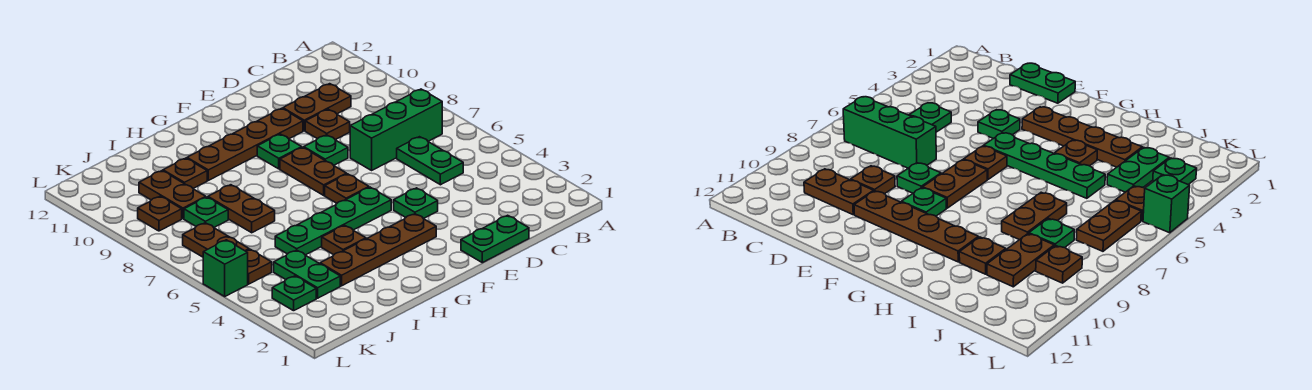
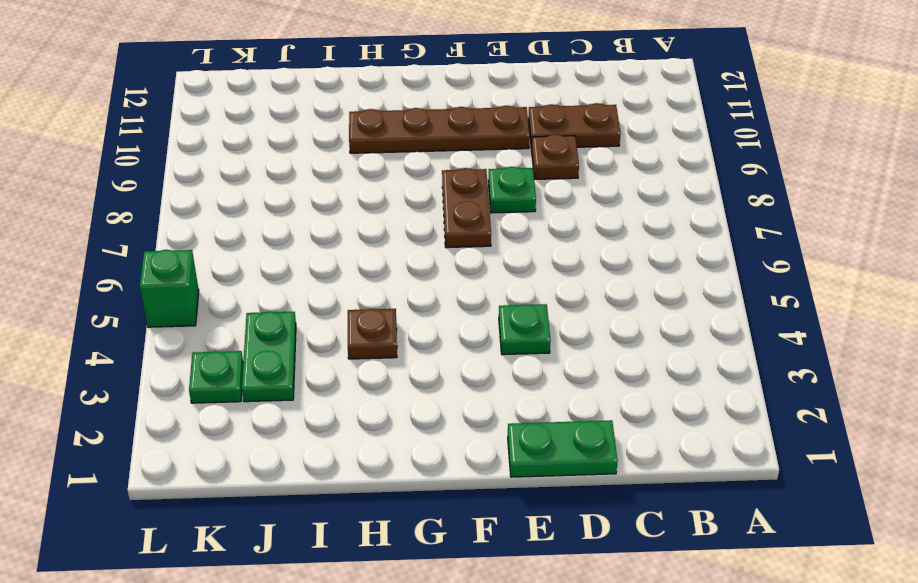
none -> green brick B7:D7 level 1
none -> green plate C5:C6 level 1
none -> brown plate F3:I3 level 1

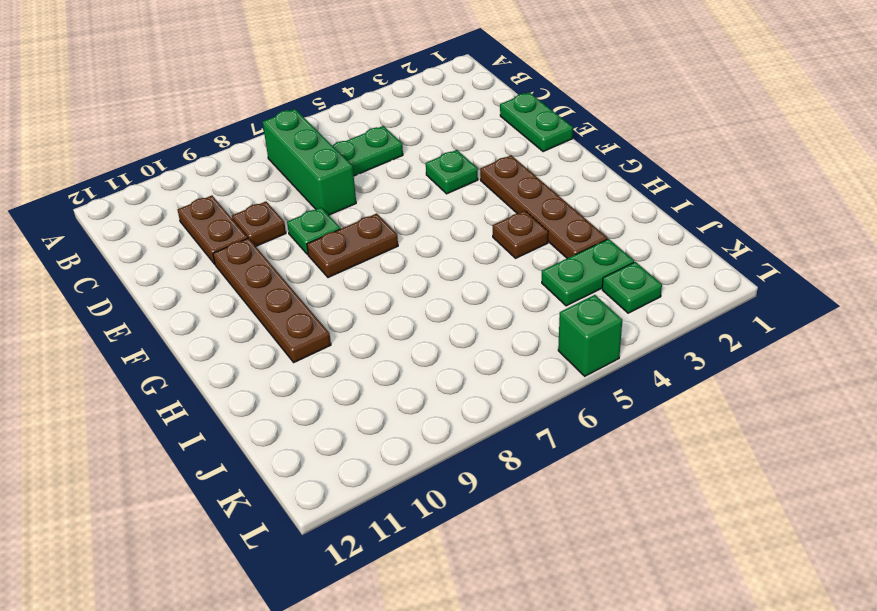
none -> green plate F5:I5 level 1
none -> brown plate F6 level 1
none -> green plate F9 level 1

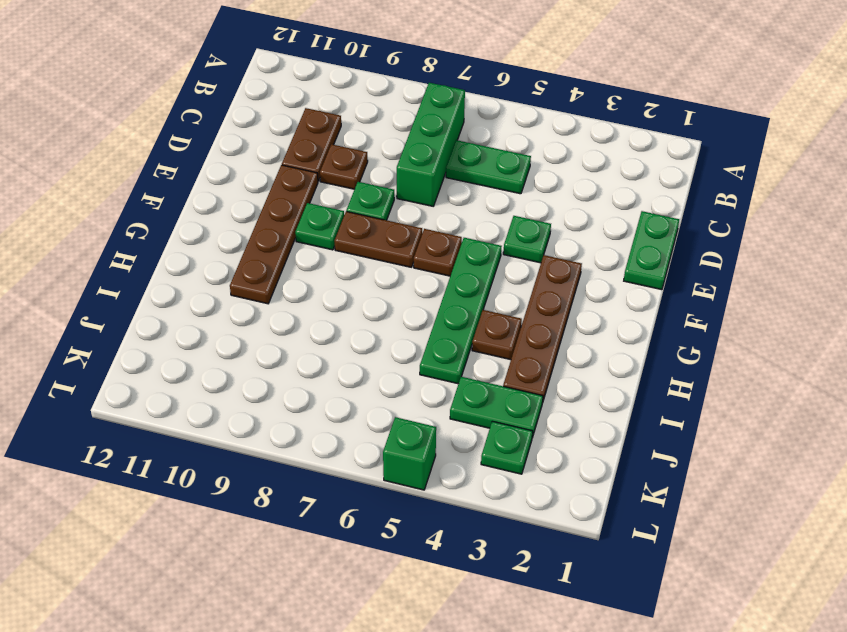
none -> brown plate I7:I8 level 1
none -> brown plate I10 level 1
none -> green plate J8 level 1

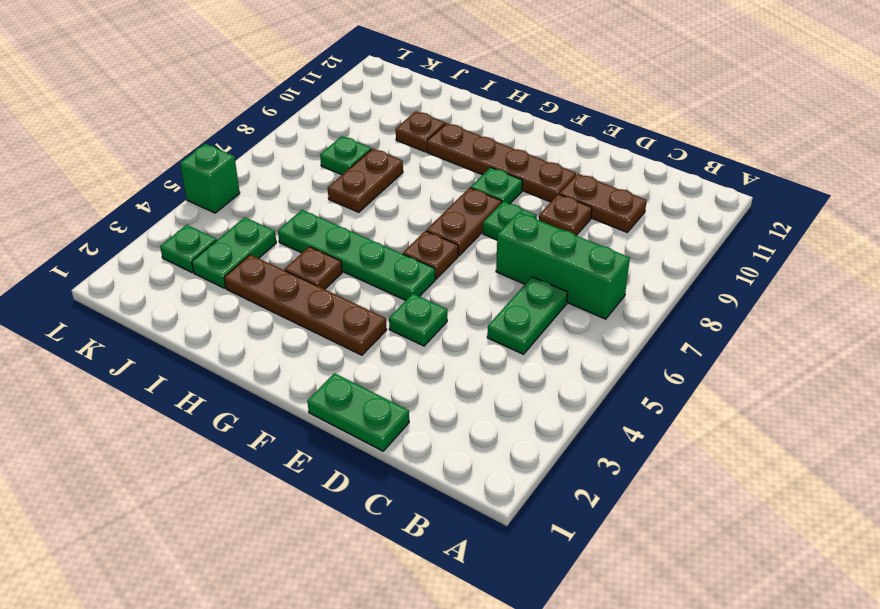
none -> brown plate J9:J10 level 1
none -> brown plate K5 level 1
none -> brown plate K6:K7 level 1

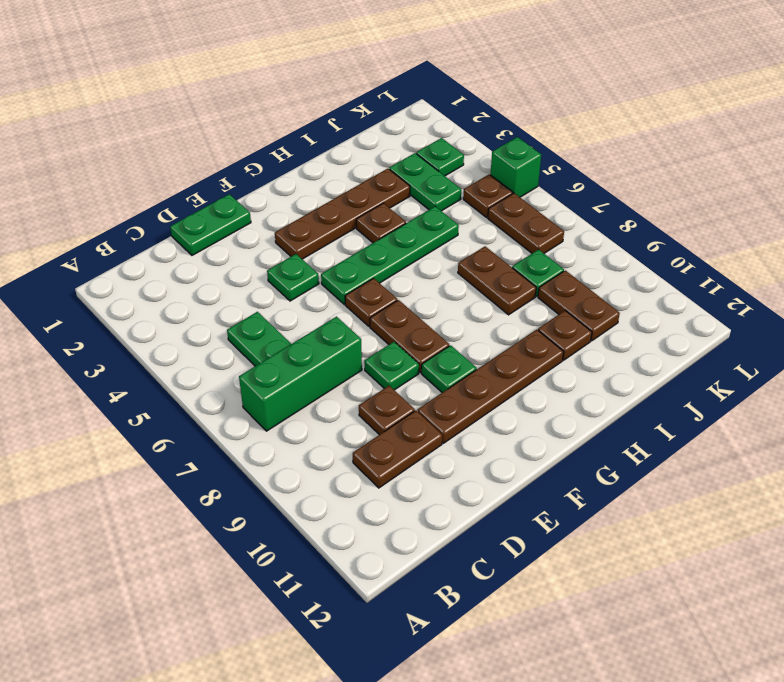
none -> brown plate K9 level 1

